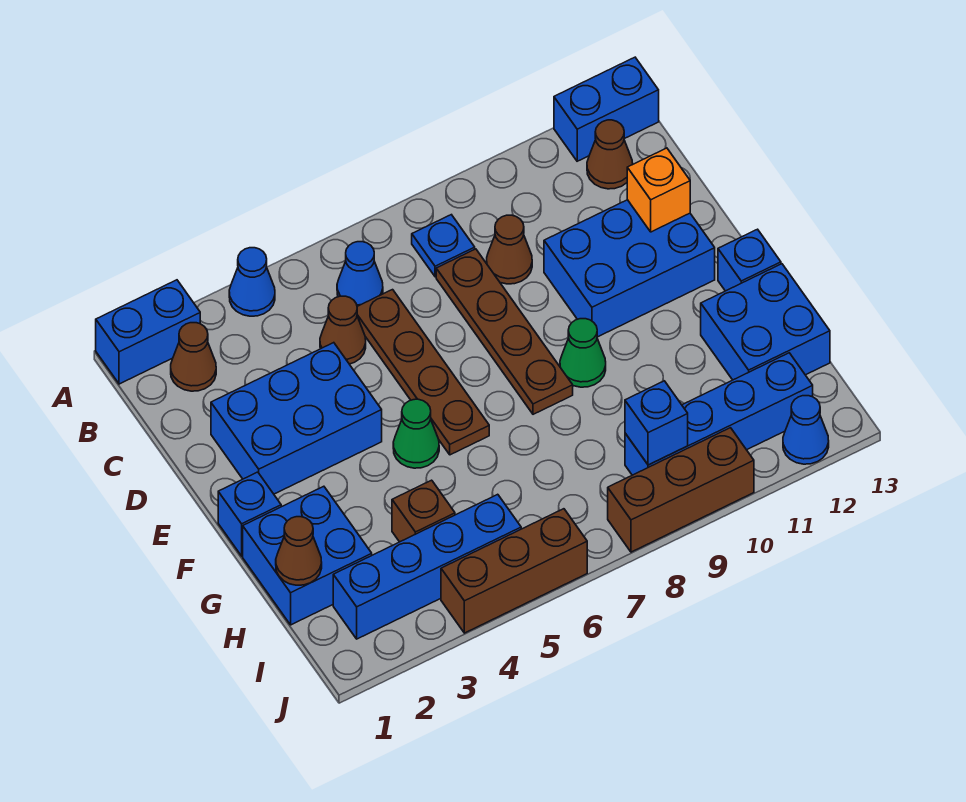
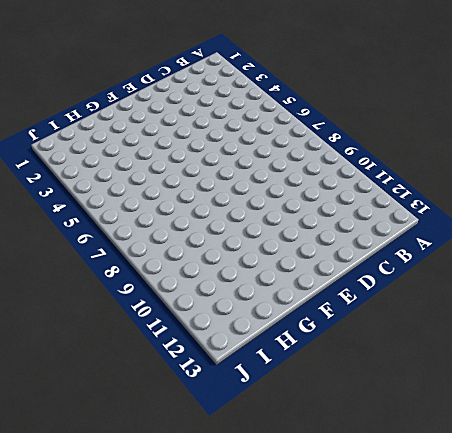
none -> blue brick A1:A2 level 1
none -> blue cone A4 level 1
none -> blue brick A12:A13 level 1

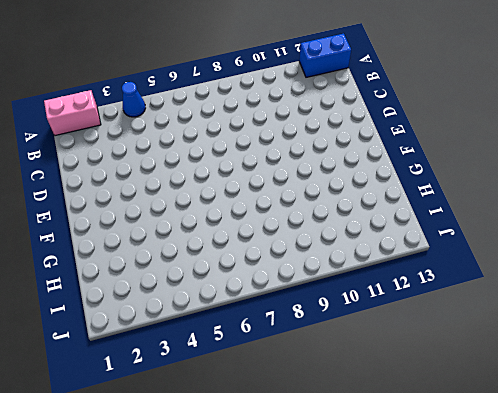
pink brick A1:A2 level 1 -> blue brick A1:A2 level 1
none -> brown cone B2 level 1
none -> blue cone B6 level 1
none -> blue plate B8 level 1

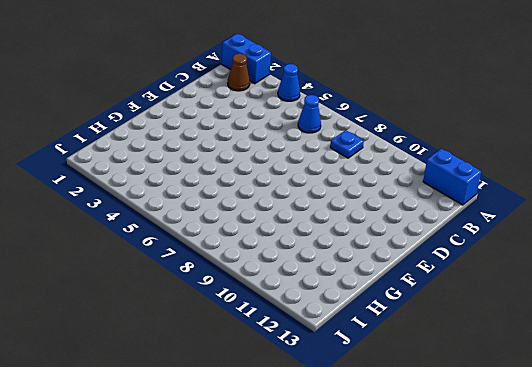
none -> brown cone B12 level 1
none -> brown cone C5 level 1
none -> brown plate C6:F6 level 1

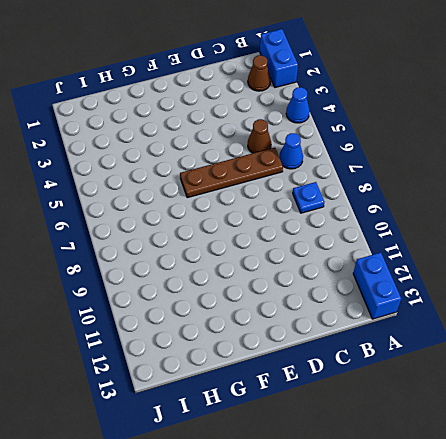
none -> brown cone B12 level 1
none -> brown plate C8:F8 level 1
none -> brown cone C9 level 1

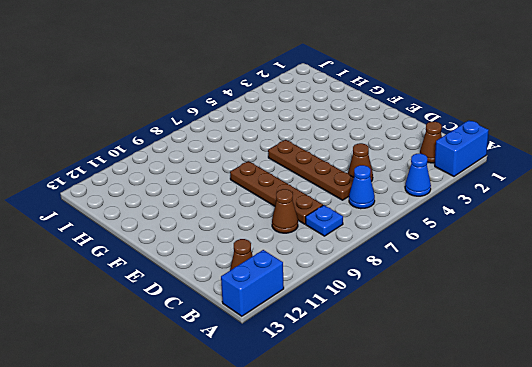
none -> blue brick D2:E4 level 1
none -> blue brick D10:E12 level 1
none -> blue brick F1 level 1

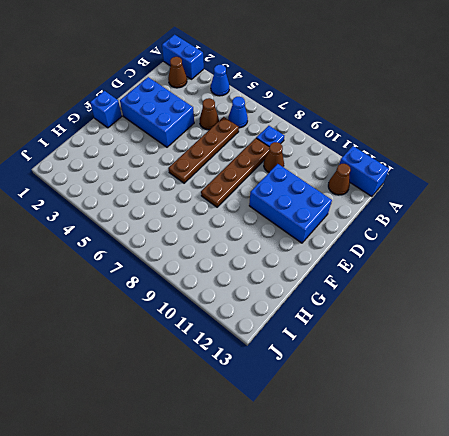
none -> green cone F5 level 1
none -> green cone F9 level 1
none -> blue brick F13 level 1

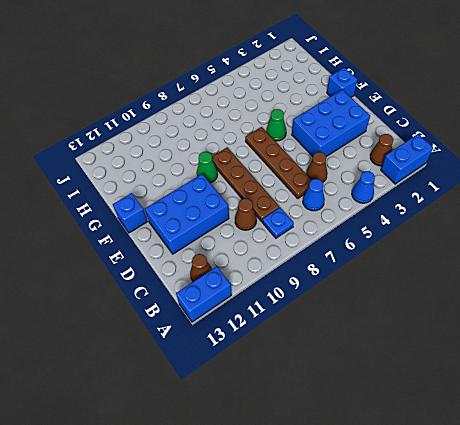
none -> blue brick G1:H2 level 1
none -> blue brick G12:H13 level 1
none -> brown brick H4 level 1

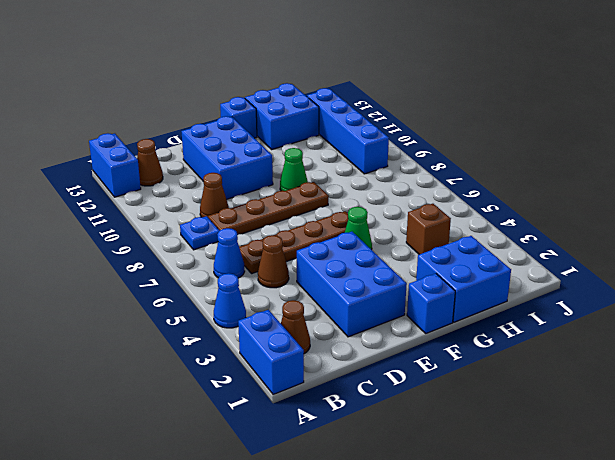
none -> blue brick I2:I5 level 1
none -> brown brick J4:J6 level 1
none -> brown brick J8:J10 level 1

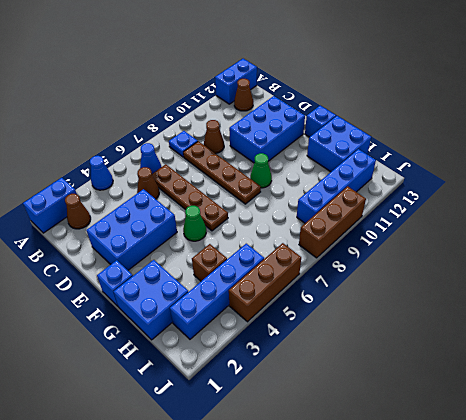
none -> blue cone J12 level 1
none -> orange brick D12 level 2
none -> brown cone H1 level 2

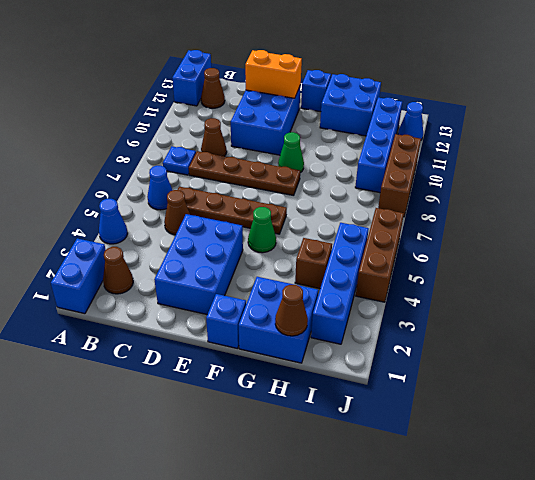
orange brick D12:E12 level 2 -> orange brick D12 level 2
none -> blue brick I9 level 2

